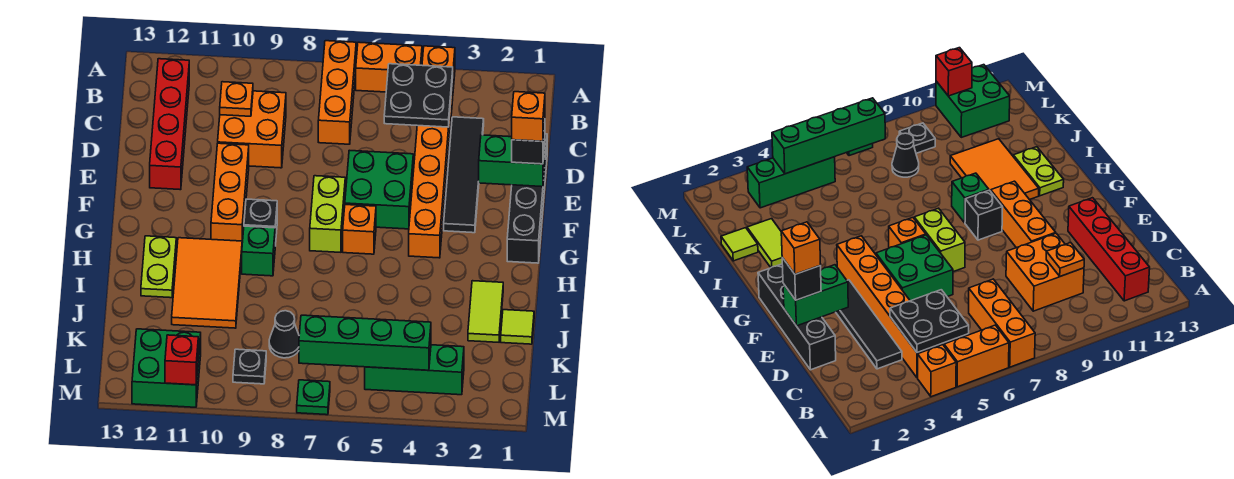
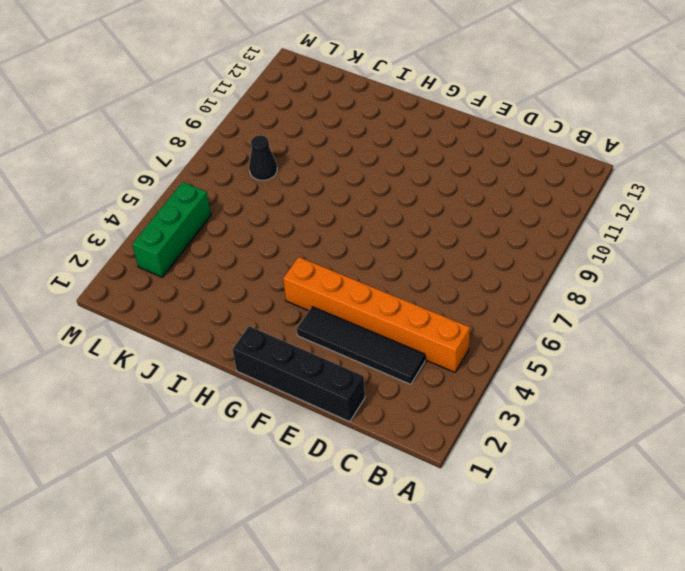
none -> orange brick A4 level 1
none -> orange brick A5:A6 level 1
none -> orange brick A7:C7 level 1
none -> red brick B12:E12 level 1

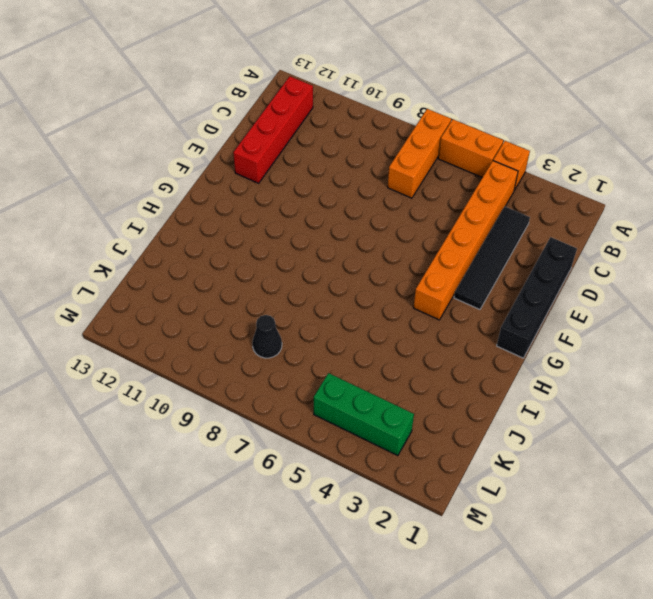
none -> orange brick C9:D10 level 1
none -> green brick E5:F6 level 1
none -> orange brick E10:G10 level 1
none -> lime brick F7:G7 level 1

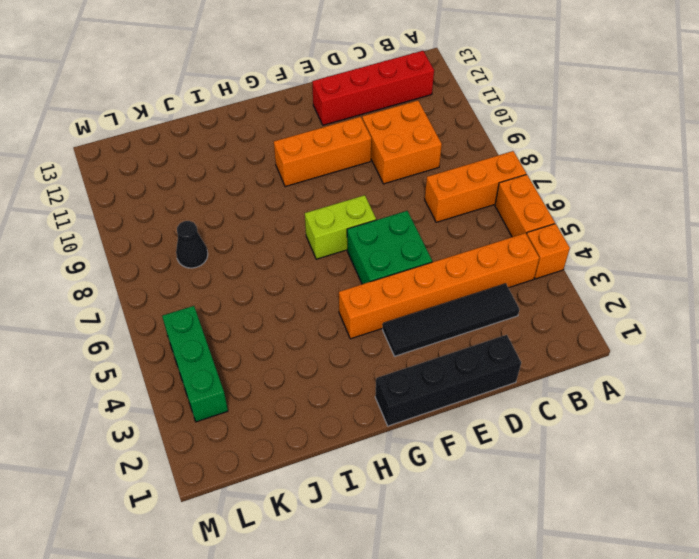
none -> orange brick G6 level 1
none -> black brick G9 level 1
none -> green brick H9 level 1
none -> orange tile H10:J11 level 1

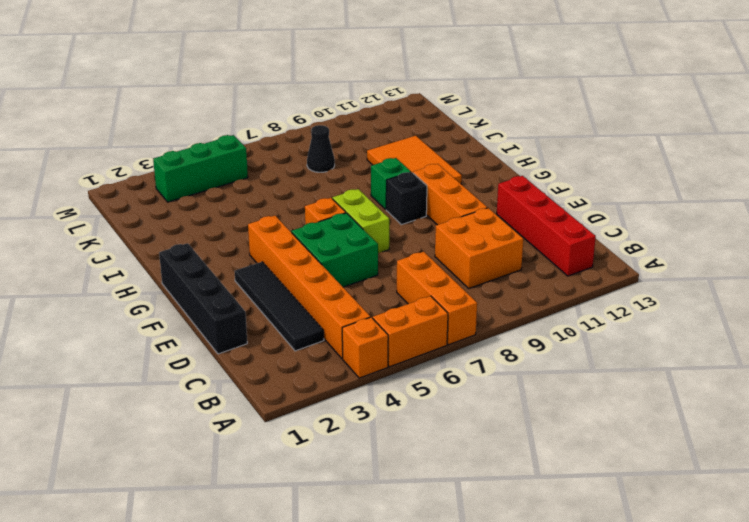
none -> lime plate H12:I12 level 1
none -> lime tile I2:J2 level 1
none -> lime tile J1 level 1
none -> black plate L9 level 1

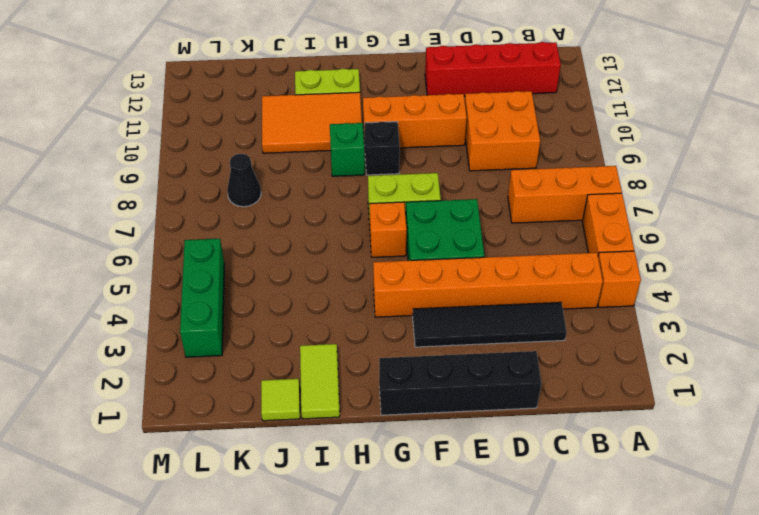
lime tile I1:I2 level 1 -> lime tile I2:J2 level 1
none -> black plate L9 level 1
none -> green brick L11:M12 level 1
none -> green plate M7 level 1
none -> black plate B4:C5 level 2

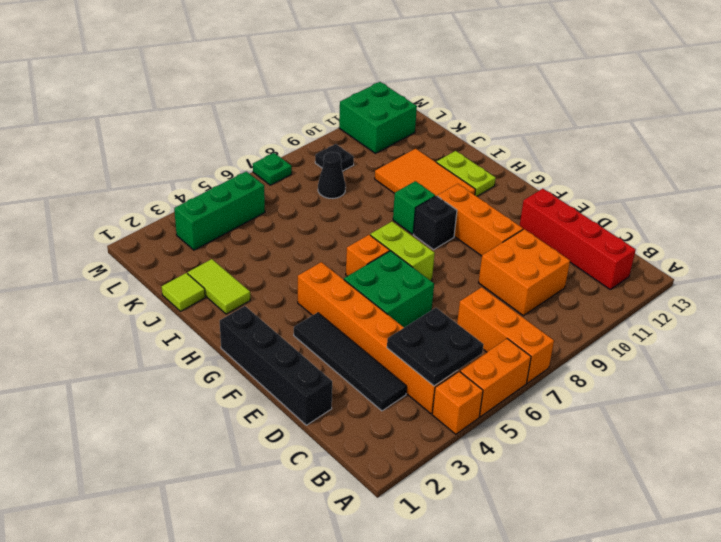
none -> orange plate C10 level 2
none -> green brick E1:E2 level 2
none -> green brick L4:L7 level 2
none -> red brick M11 level 2

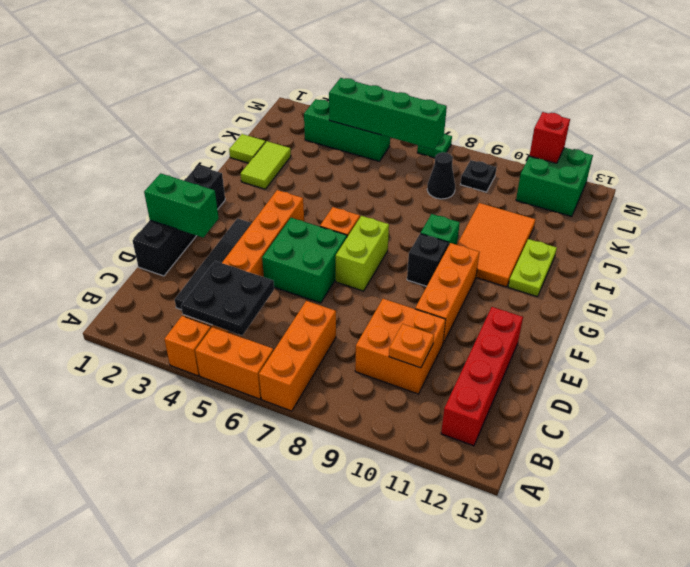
none -> black brick E1 level 3
none -> orange brick E1 level 4

